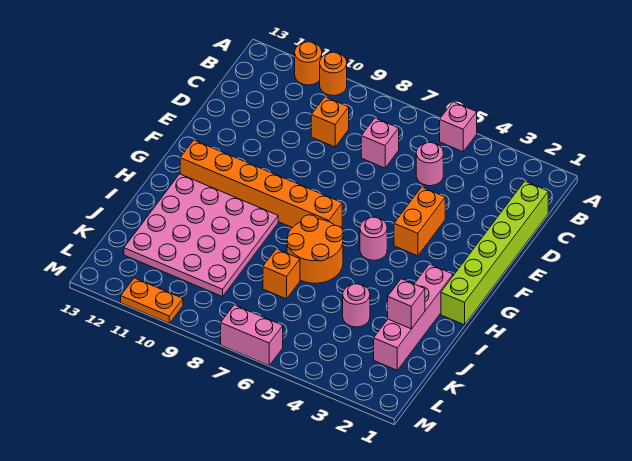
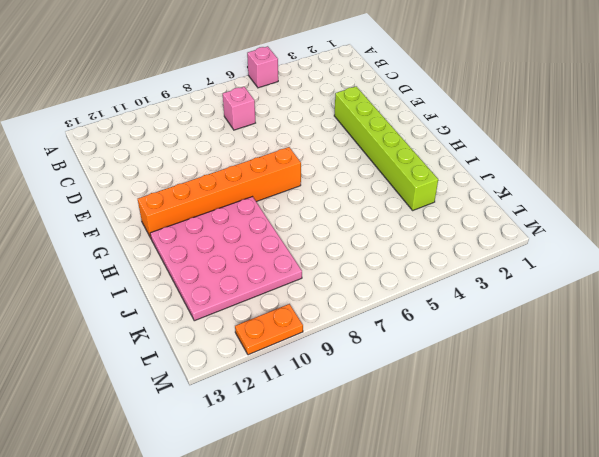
lime brick E3:J3 level 1 -> lime brick C1:H1 level 1
none -> orange round brick A10 level 1
none -> orange round brick A11 level 1
none -> pink round brick C5 level 1

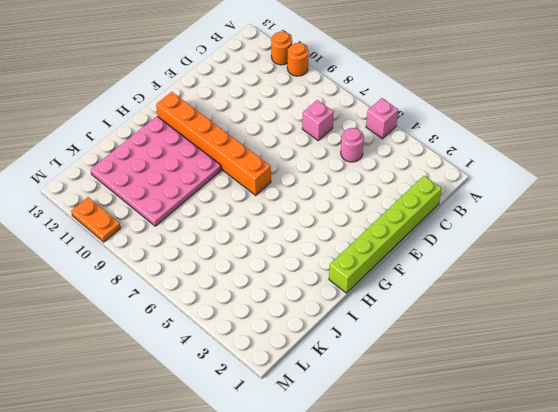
none -> orange brick C9 level 1
none -> orange brick E4:F4 level 1
none -> pink round brick G5 level 1

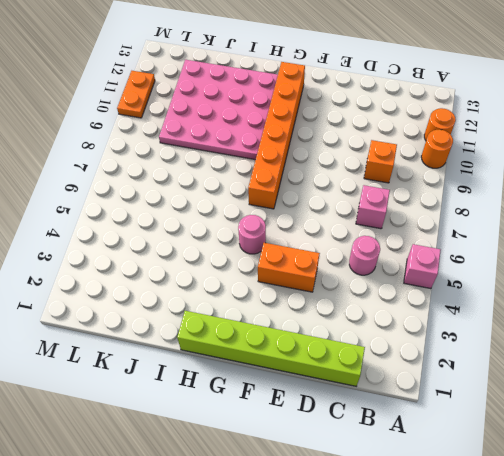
none -> pink brick H2:K2 level 1
none -> orange round brick H6:I7 level 1
none -> pink round brick J4 level 1

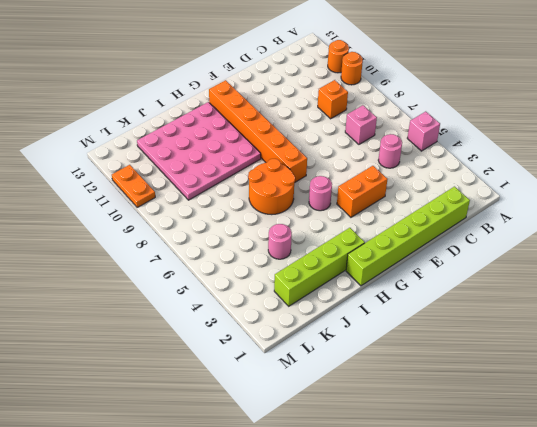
lime brick H2:K2 level 1 -> pink brick H2:K2 level 1
none -> orange brick J7 level 1
none -> pink brick M6:M7 level 1
none -> pink brick J2 level 2

